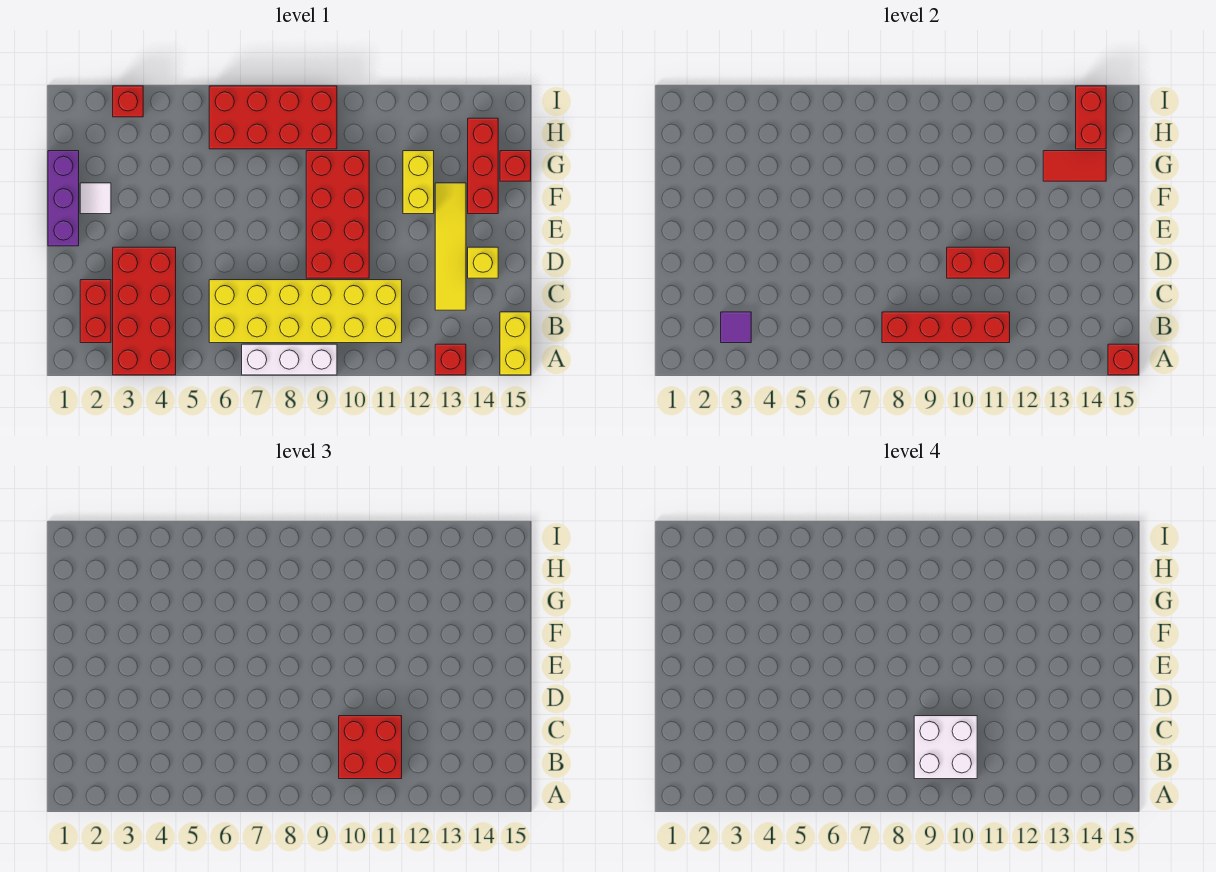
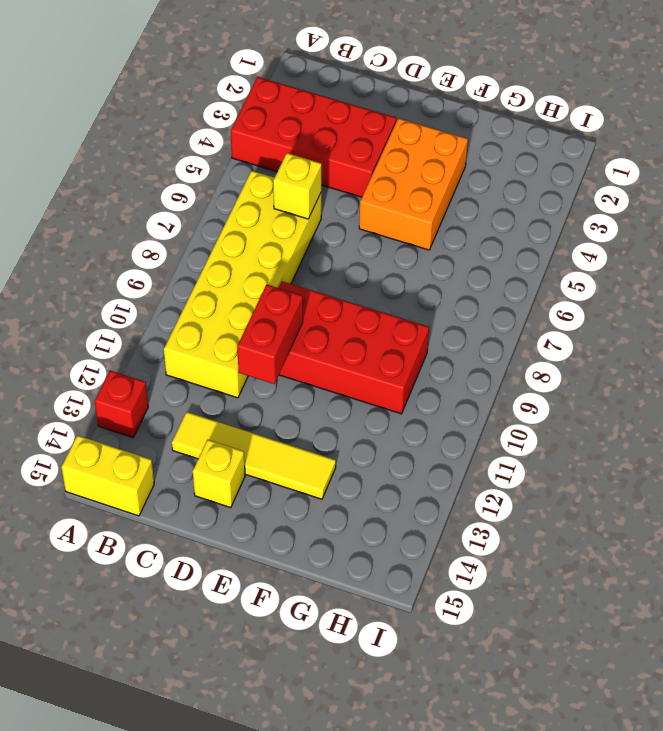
yellow brick C6 level 2 -> none
orange brick E3:F5 level 1 -> none
none -> white brick A7:A9 level 1
none -> red brick B2:C2 level 1
none -> purple brick E1:G1 level 1

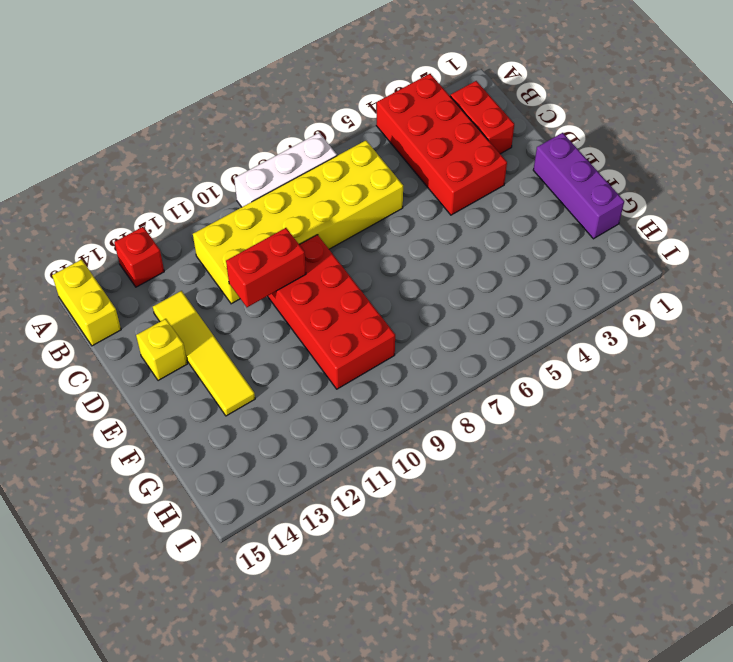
none -> white tile F2 level 1
none -> yellow brick F12:G12 level 1
none -> red brick F14:H14 level 1

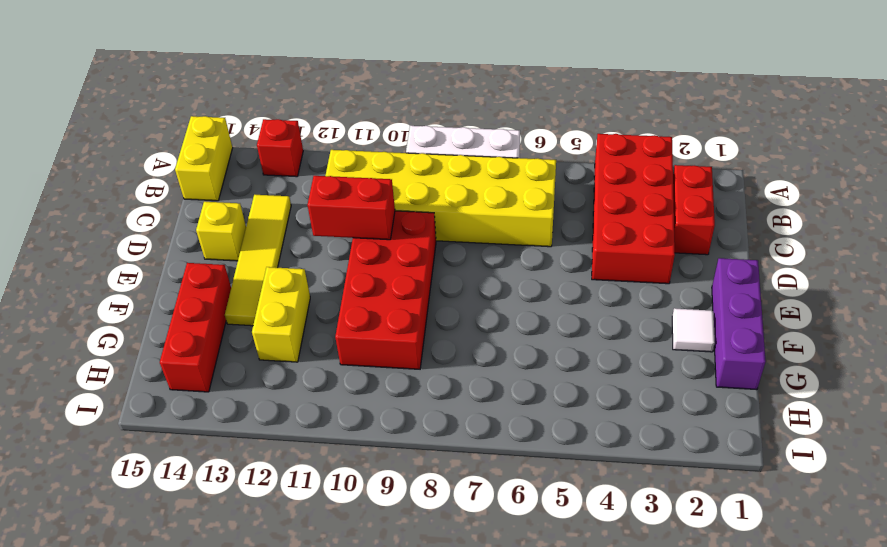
none -> red brick G15 level 1
none -> red brick H6:I9 level 1
none -> red brick I3 level 1

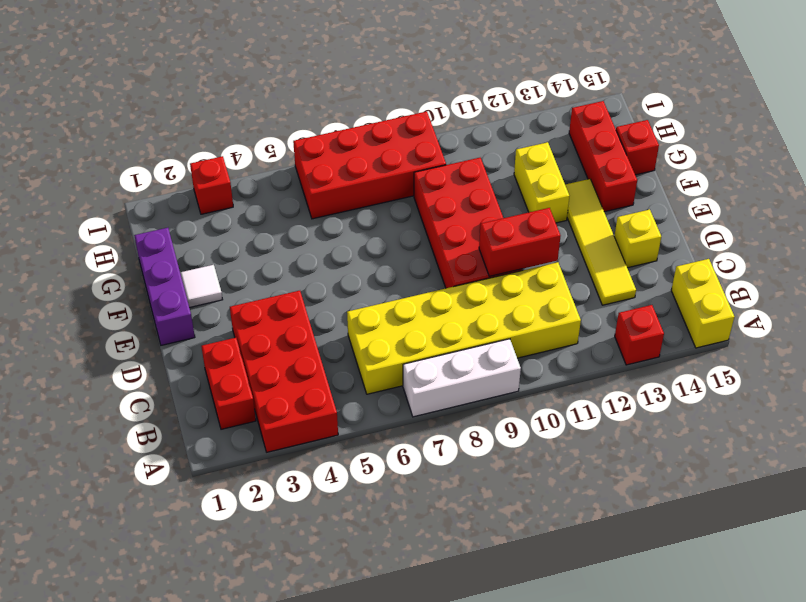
none -> red brick A15 level 2
none -> purple tile B3 level 2
none -> red brick B8:B11 level 2

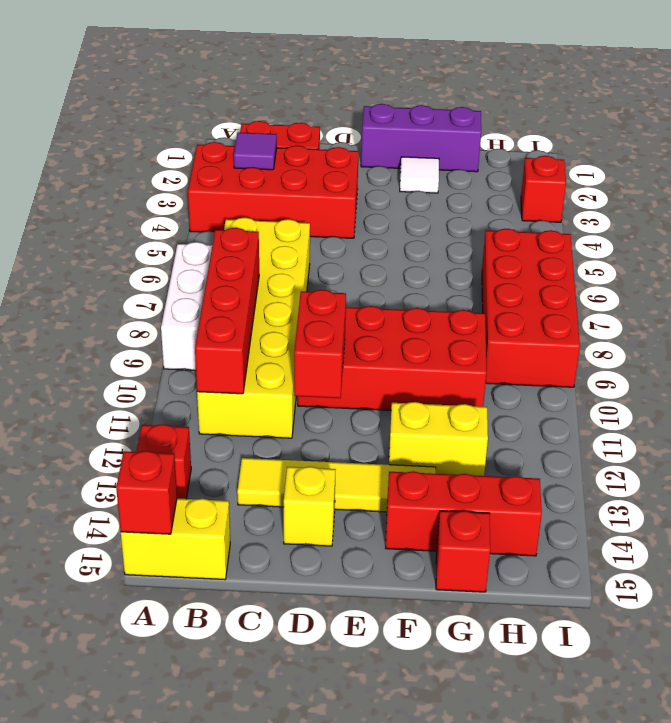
none -> red tile G13:G14 level 2
none -> red brick H14:I14 level 2
none -> red brick B10:C11 level 3

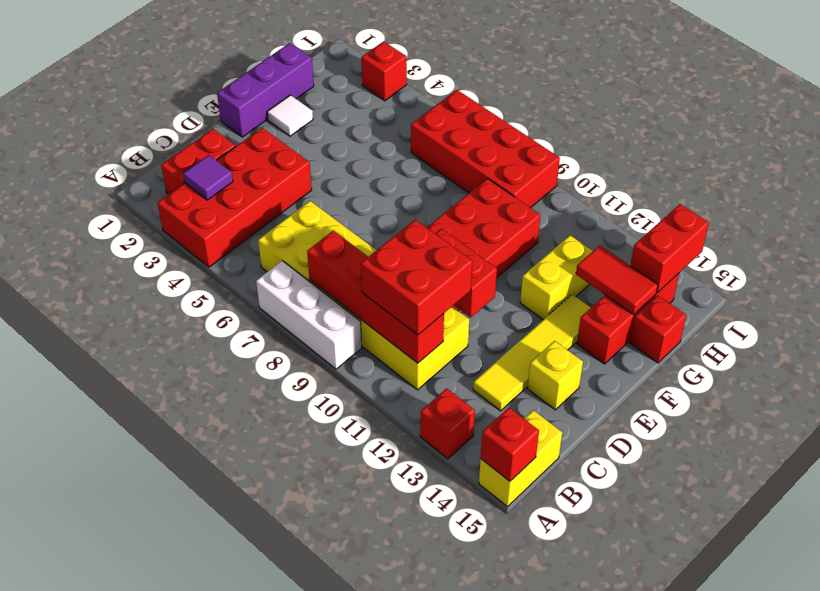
none -> white brick B9:C10 level 4

